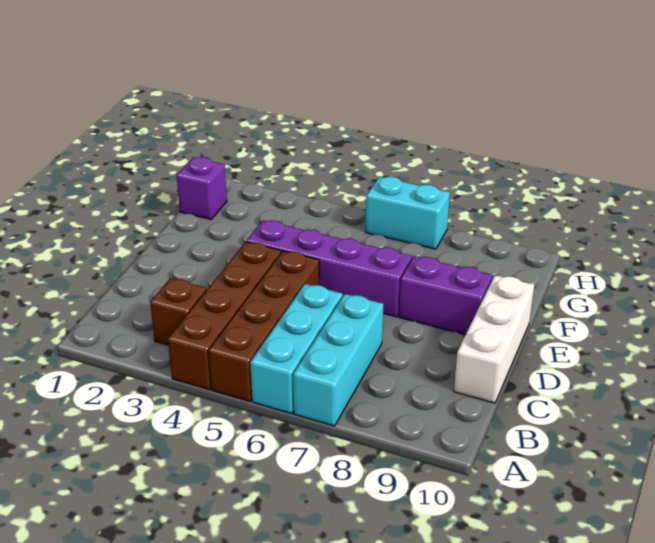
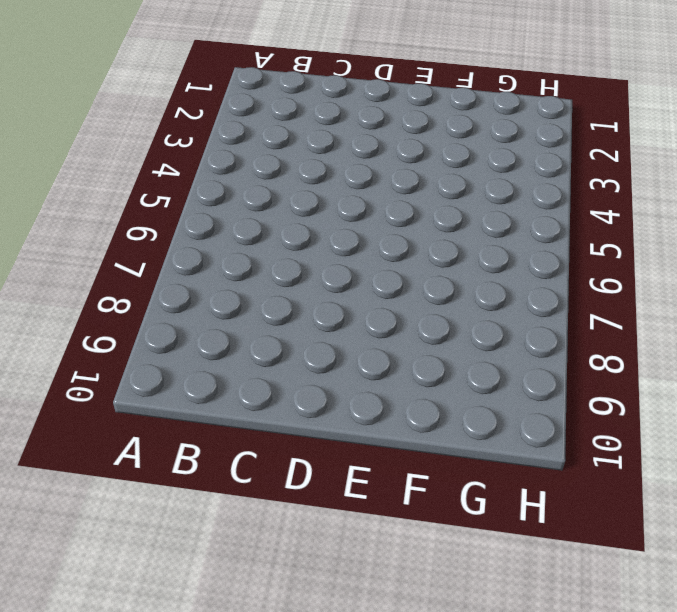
none -> brown brick A4:D4 level 1
none -> brown brick A5:D5 level 1

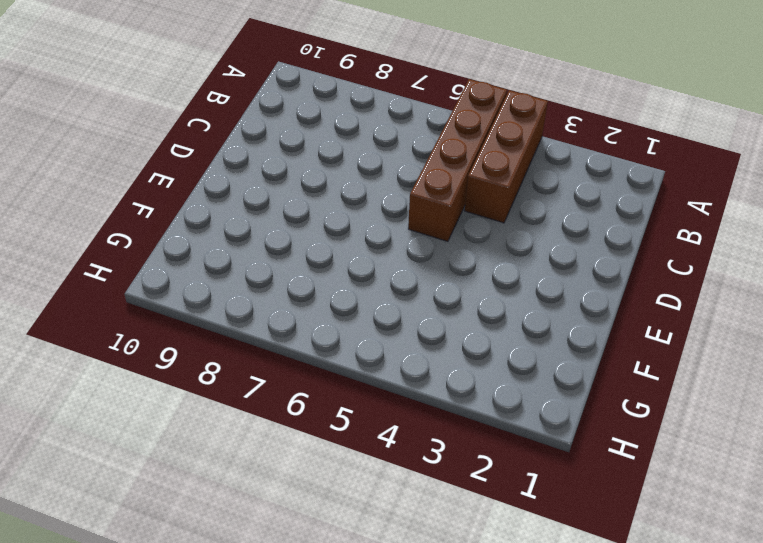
brown brick A4:C4 level 1 -> brown brick A4:D4 level 1
none -> cyan brick A6:C6 level 1
none -> cyan brick A7:C7 level 1

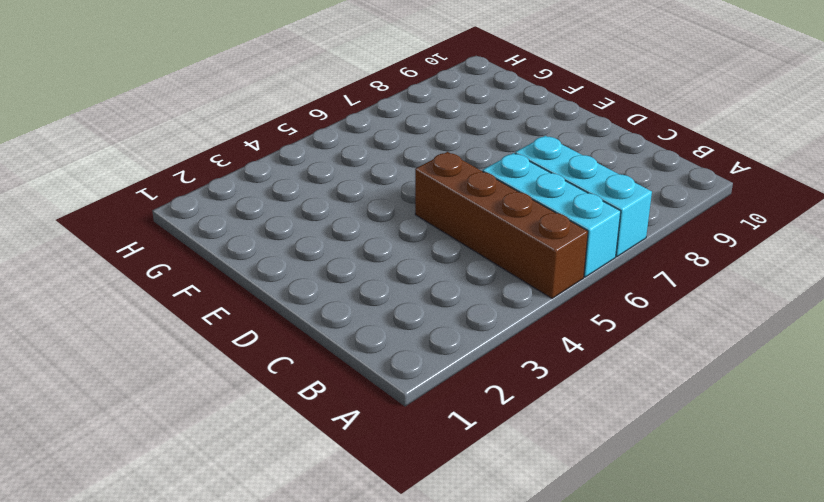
none -> brown brick A4:D4 level 1
none -> brown brick B3 level 1

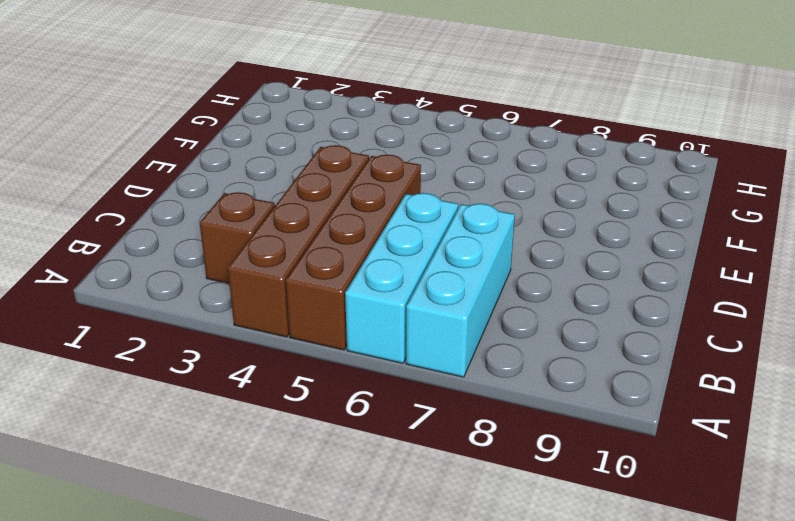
none -> white brick C10:E10 level 1
none -> purple brick E4:E7 level 1

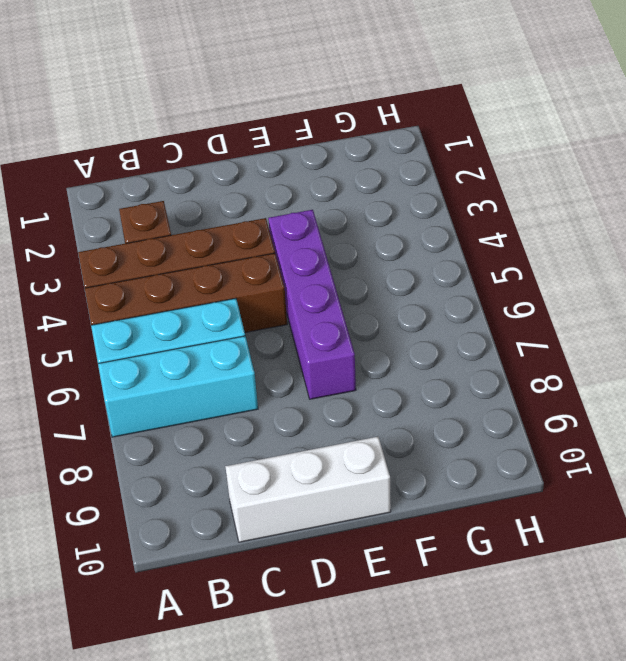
none -> purple brick E8:E9 level 1
none -> purple brick G1 level 1

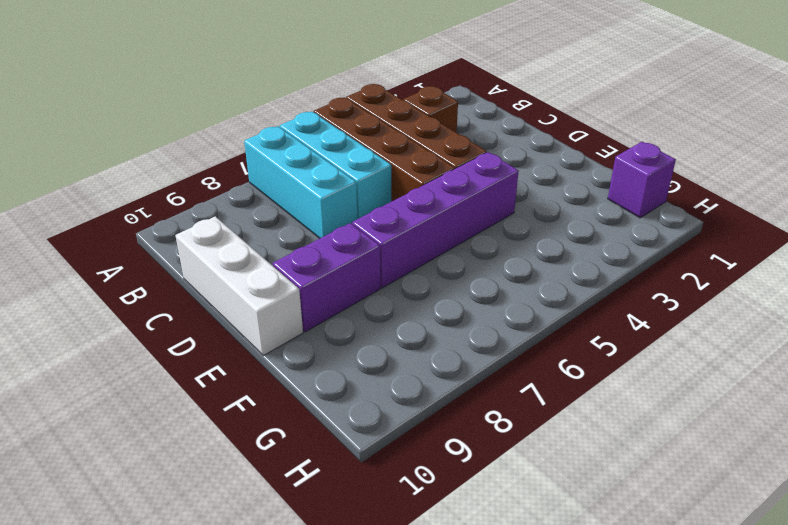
none -> cyan brick H6:H7 level 1

